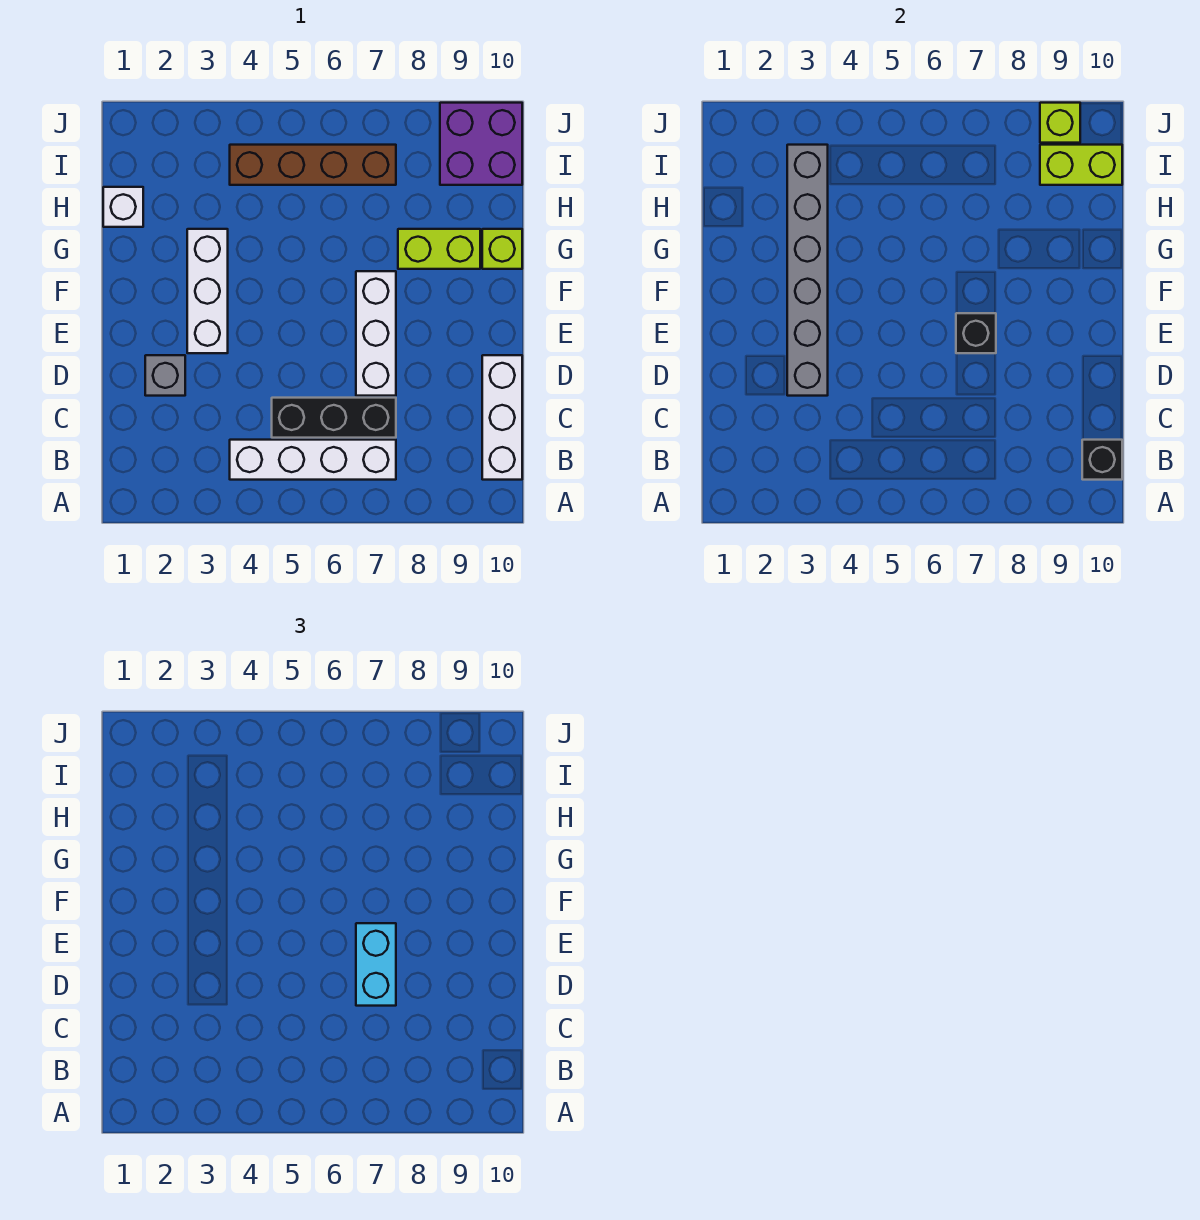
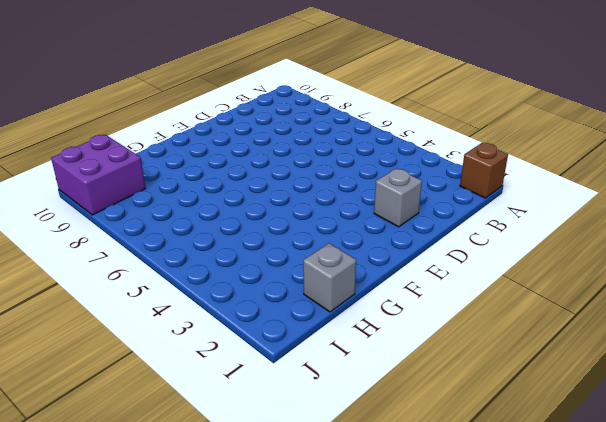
brown brick A1 level 1 -> none
grey brick H1 level 1 -> white brick H1 level 1
none -> white brick B4:B7 level 1
none -> white brick B10:D10 level 1
none -> black brick C5:C7 level 1

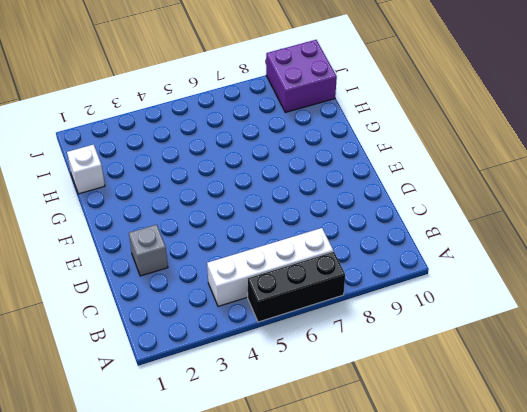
black brick A5:A7 level 1 -> black brick C5:C7 level 1
none -> white brick B10:D10 level 1
none -> white brick D7:F7 level 1
none -> white brick E3:G3 level 1

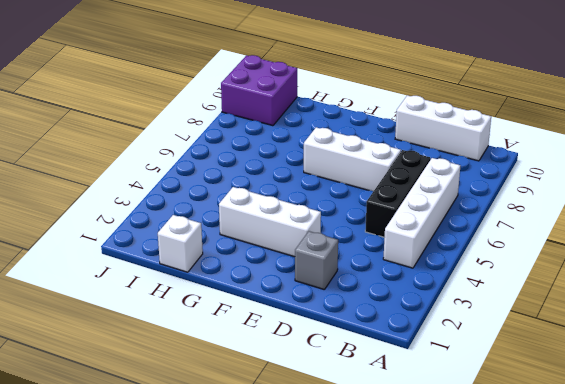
none -> lime brick G8:G9 level 1
none -> lime brick G10 level 1
none -> brown brick I4:I7 level 1

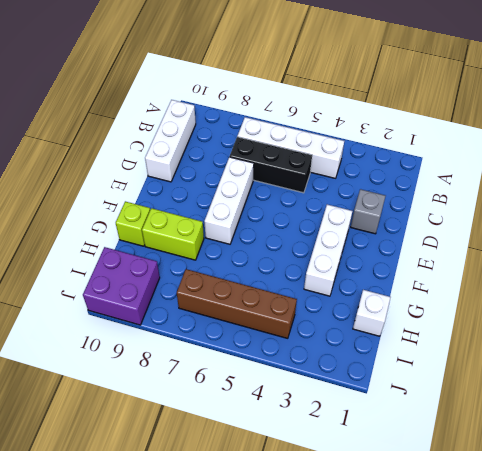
none -> black brick B10 level 2
none -> grey brick D3:I3 level 2
none -> black brick E7 level 2

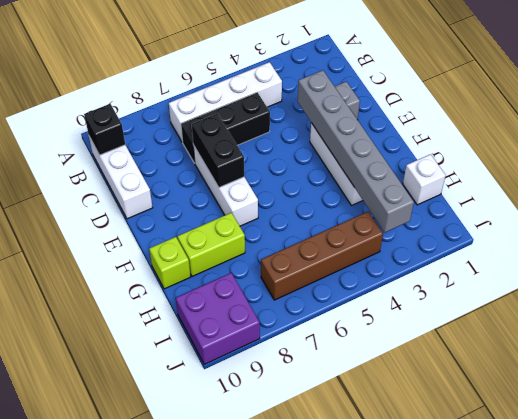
black brick D7:E7 level 2 -> black brick E7 level 2
none -> lime brick I9:I10 level 2
none -> lime brick J9 level 2
none -> cyan brick D7:E7 level 3

